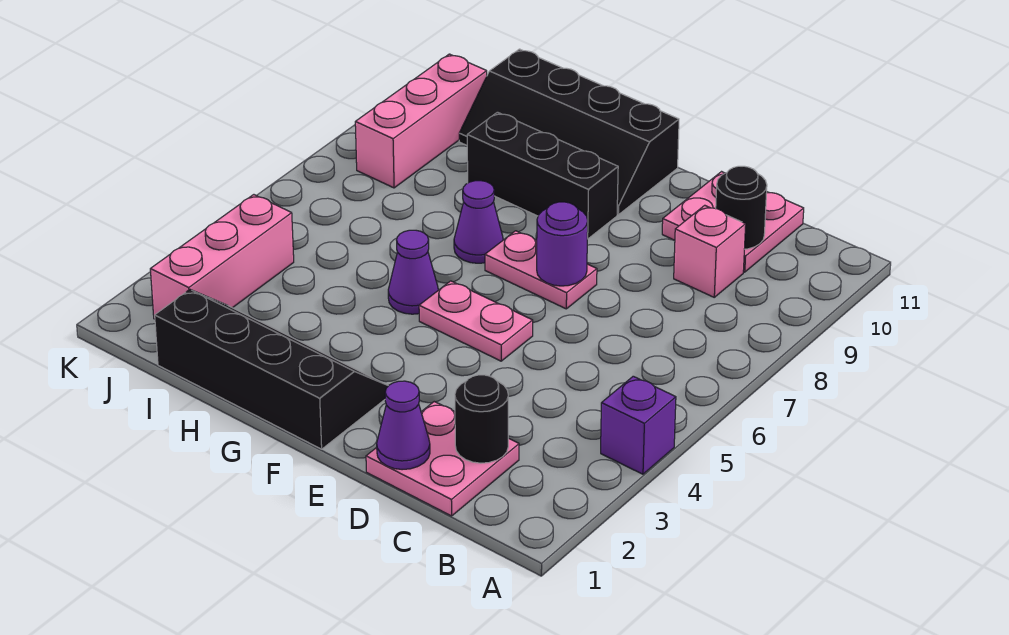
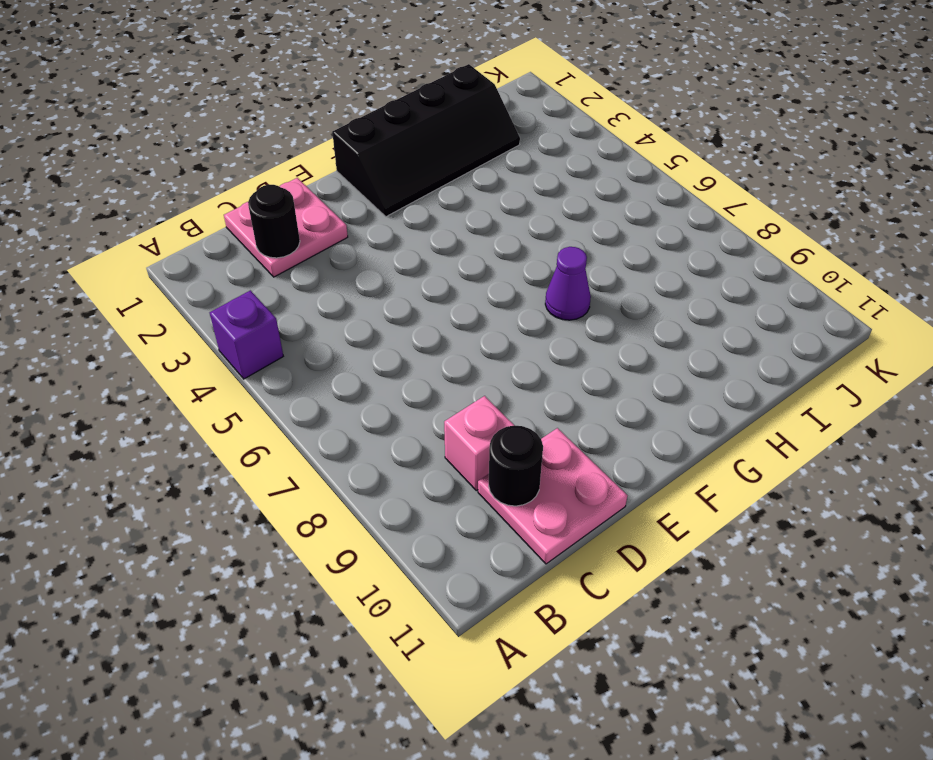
none -> pink plate E5:F5 level 1
none -> pink plate E7:F7 level 1
none -> black brick F9:H9 level 1

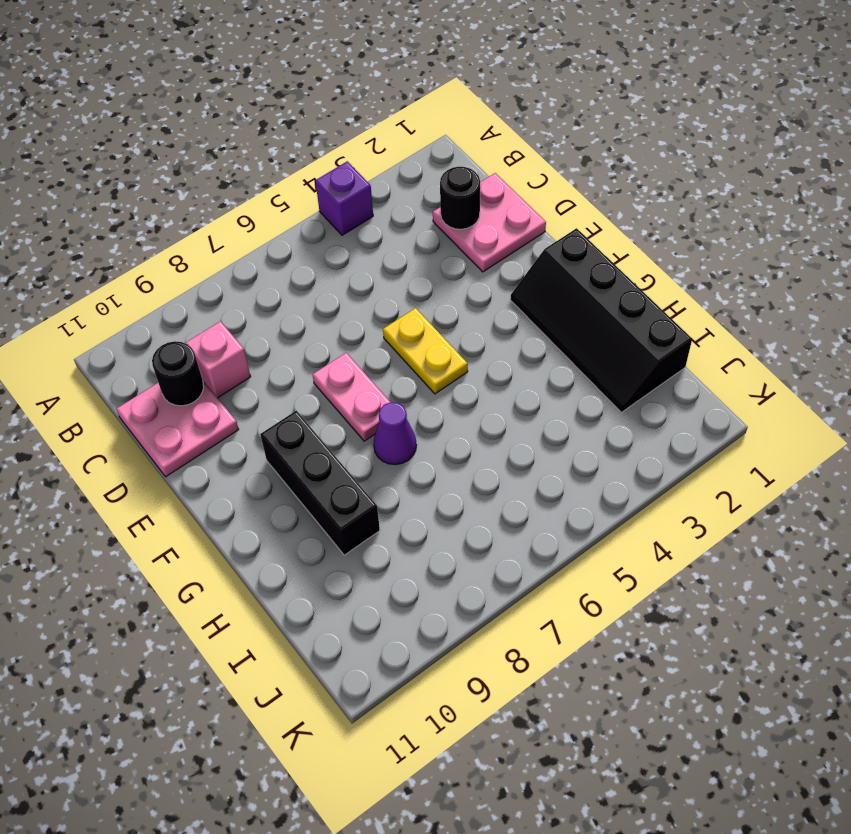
yellow plate E5:F5 level 1 -> pink plate E5:F5 level 1
none -> black slope F10:I11 level 1 top 11
none -> purple cone G5 level 1
none -> pink brick J2:J4 level 1

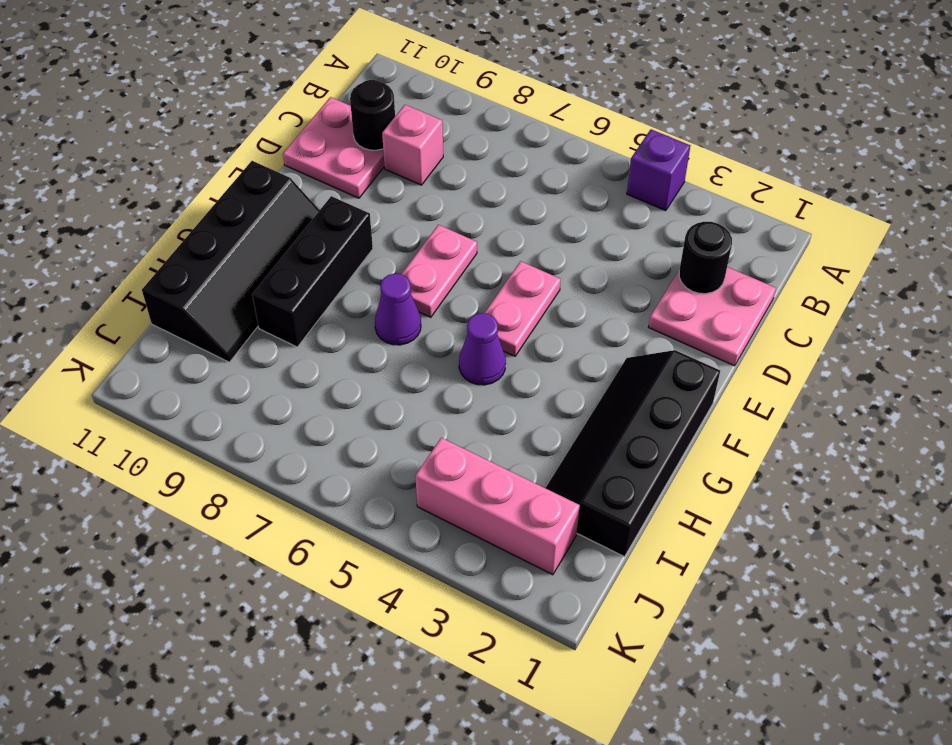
none -> pink brick J8:J10 level 1
none -> purple cone D1 level 2
none -> purple round brick E7 level 2

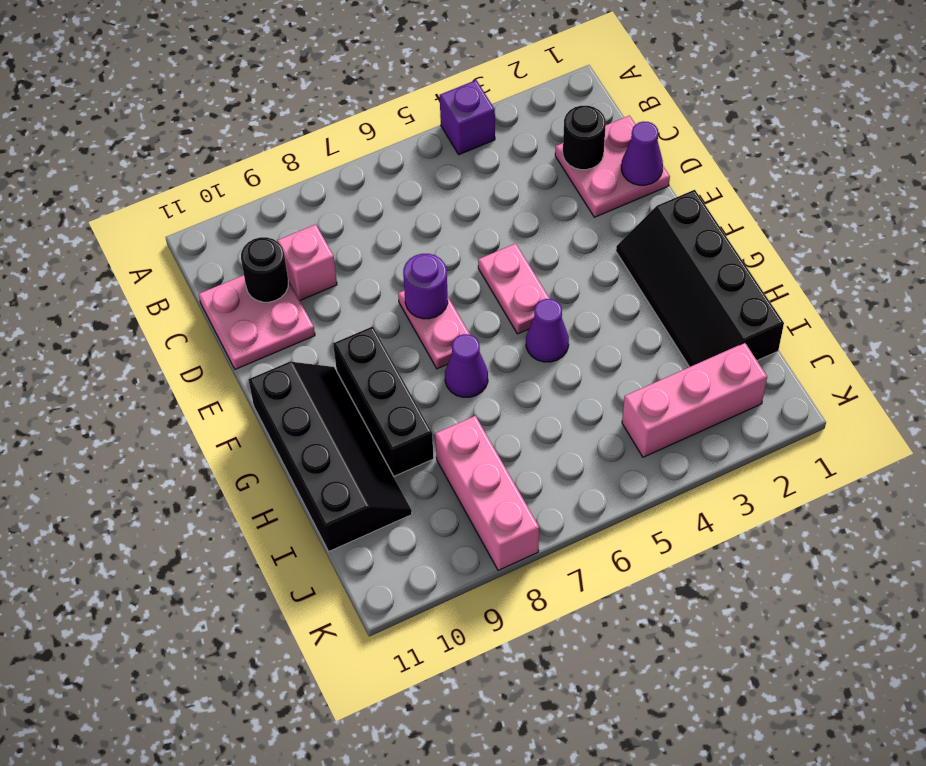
pink brick I8:K8 level 1 -> pink brick J8:J10 level 1

